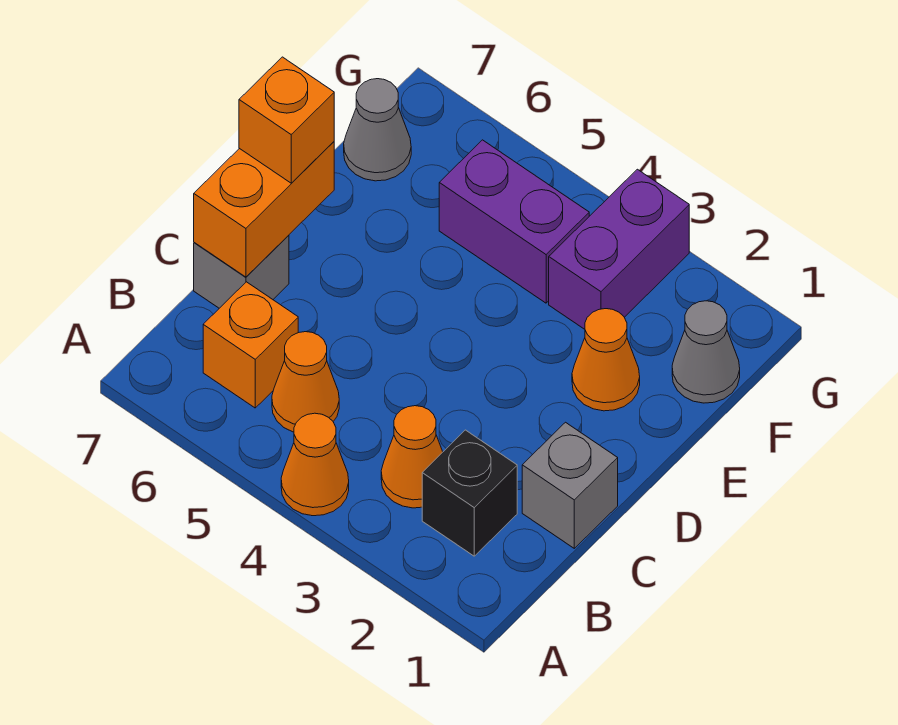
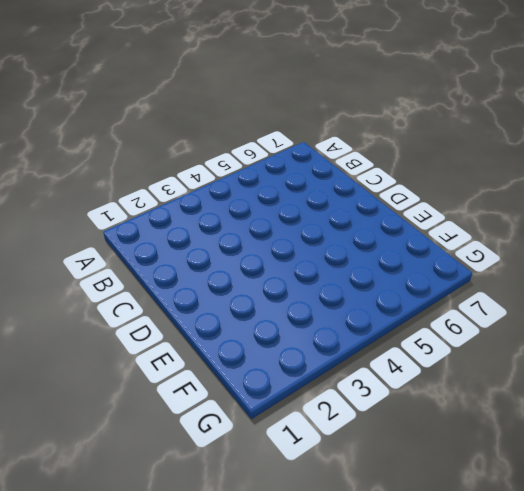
none -> orange cone A4 level 1
none -> black brick B2 level 1
none -> orange cone B3 level 1

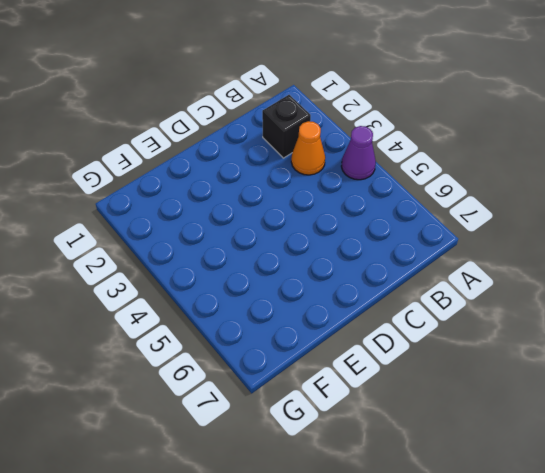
purple cone A4 level 1 -> orange cone A4 level 1
none -> orange cone B5 level 1
none -> orange brick B6 level 1
none -> grey brick C1 level 1

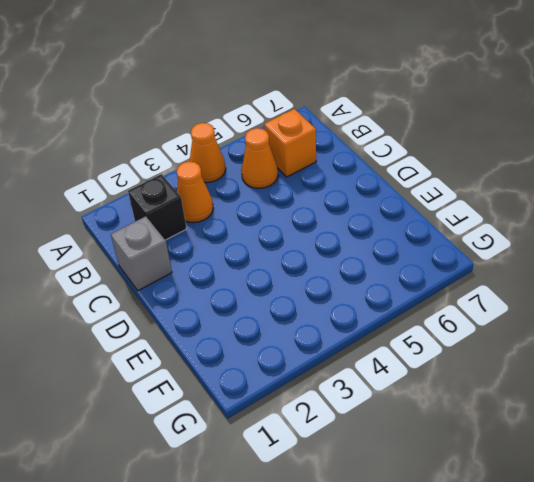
none -> grey brick C7 level 1
none -> orange cone E2 level 1
none -> grey cone F1 level 1

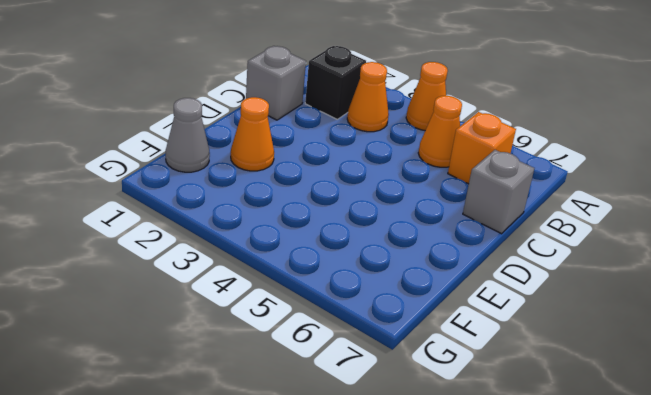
none -> purple brick F3:G3 level 1
none -> purple brick F4:F5 level 1
none -> grey cone F7 level 1

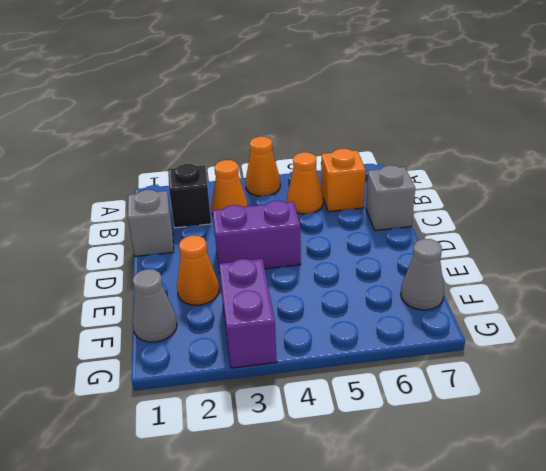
purple brick D3:D4 level 1 -> purple brick F4:F5 level 1
none -> orange brick C7:D7 level 2
none -> orange brick D7 level 3

